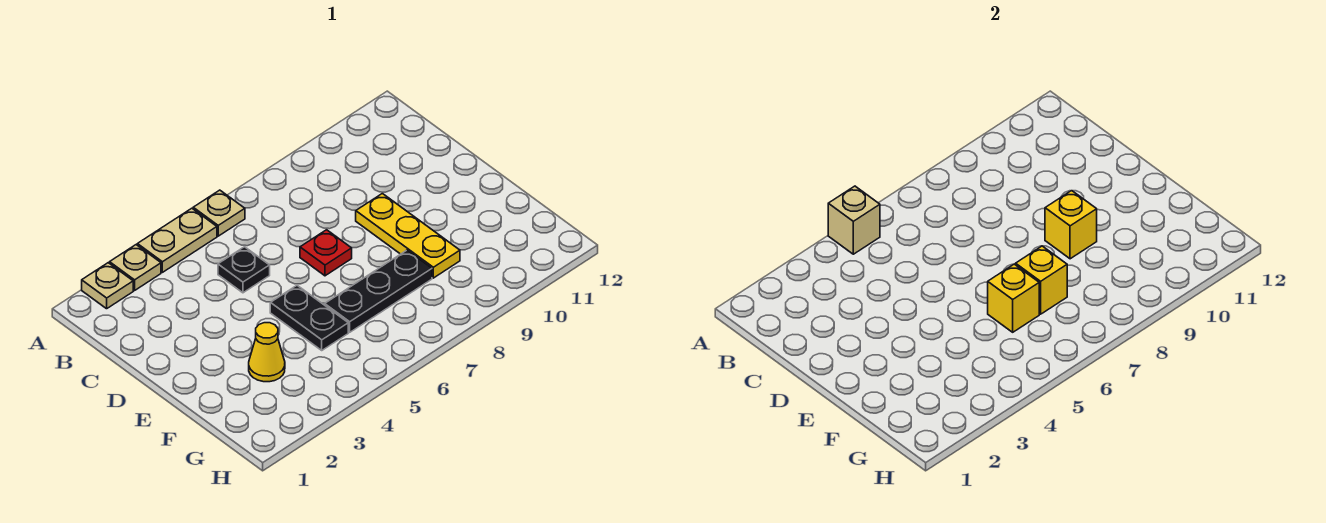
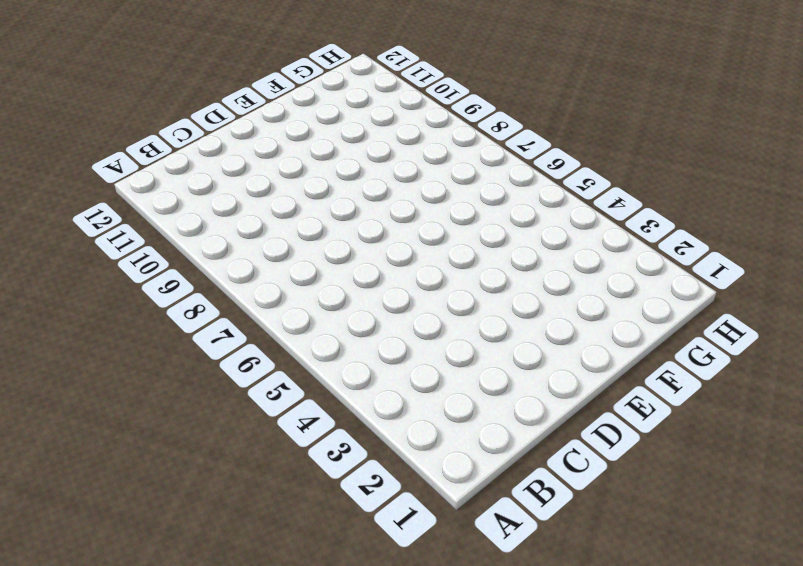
none -> tan plate A2 level 1
none -> tan plate A3 level 1
none -> tan plate A4:A5 level 1

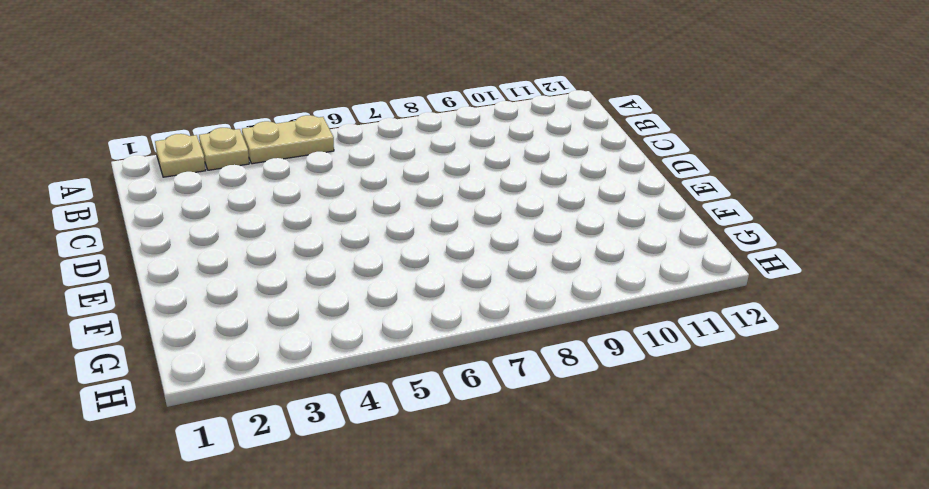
none -> tan plate A6 level 1
none -> black plate C5 level 1
none -> red plate D7 level 1

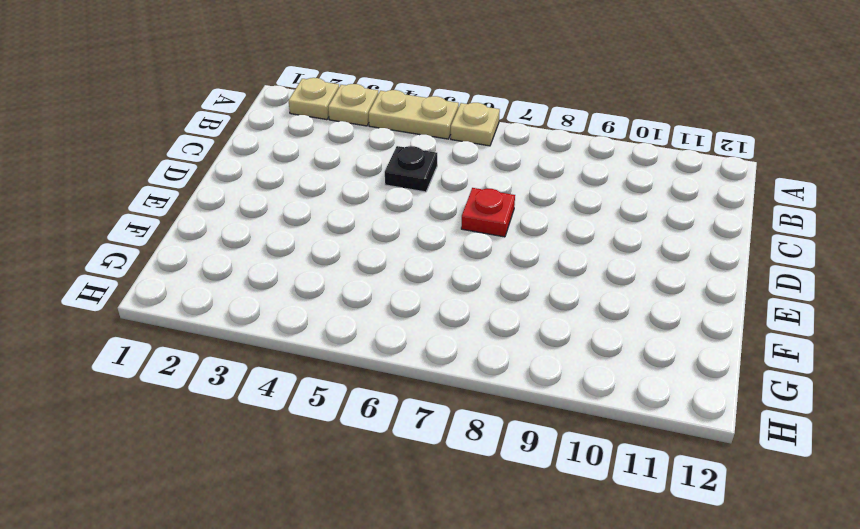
none -> yellow plate D9:F9 level 1
none -> black plate E5:F5 level 1
none -> yellow cone F3 level 1

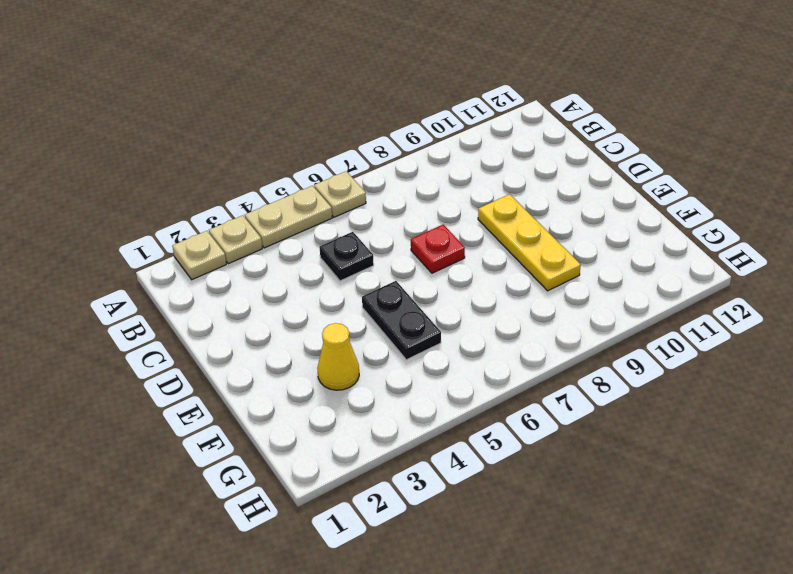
none -> black plate F6:F8 level 1
none -> tan brick A5 level 2
none -> yellow brick E9 level 2

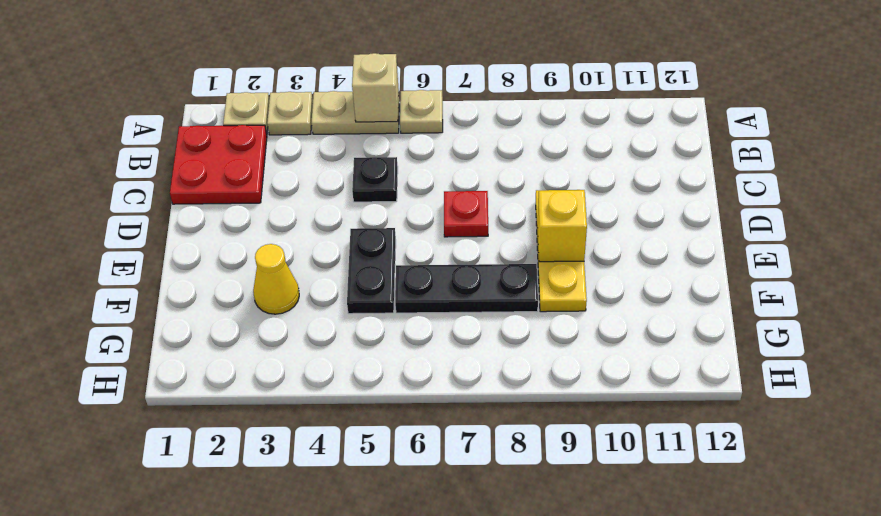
red plate B1:C2 level 1 -> none
none -> yellow brick F6 level 2
none -> yellow brick F7 level 2

